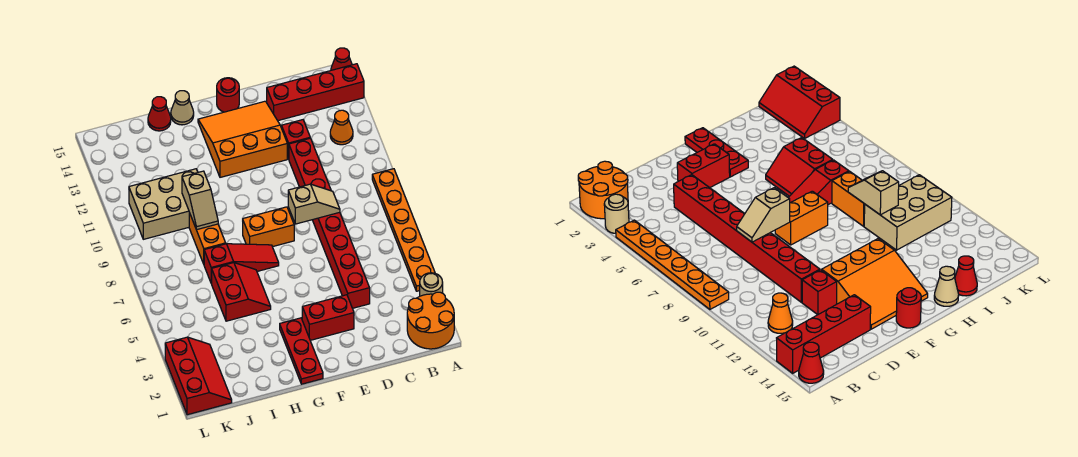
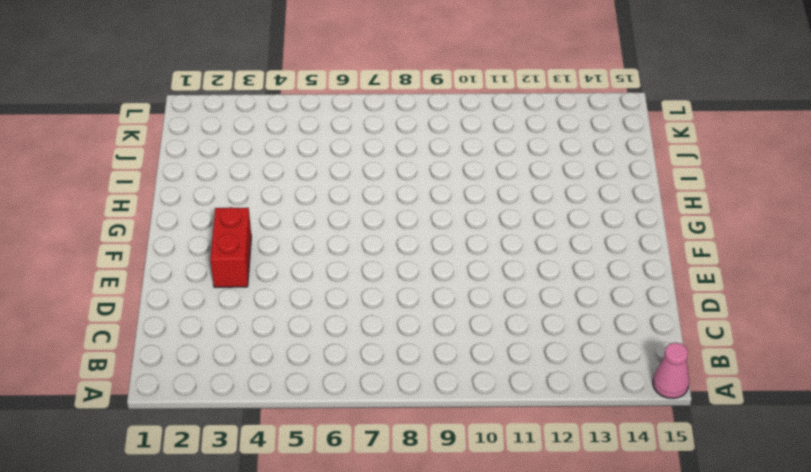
pink cone A15 level 1 -> red cone A15 level 1
none -> orange round brick A1:B2 level 1
none -> tan round brick A3 level 1
none -> orange plate A4:A9 level 1

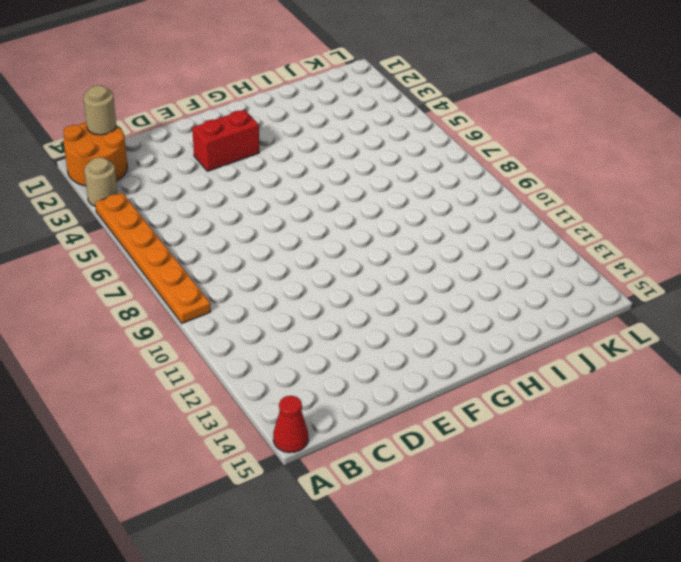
tan round brick B1 level 2 -> none
none -> red brick A14:D14 level 1
none -> orange cone B12 level 1
none -> red brick D4:D11 level 1

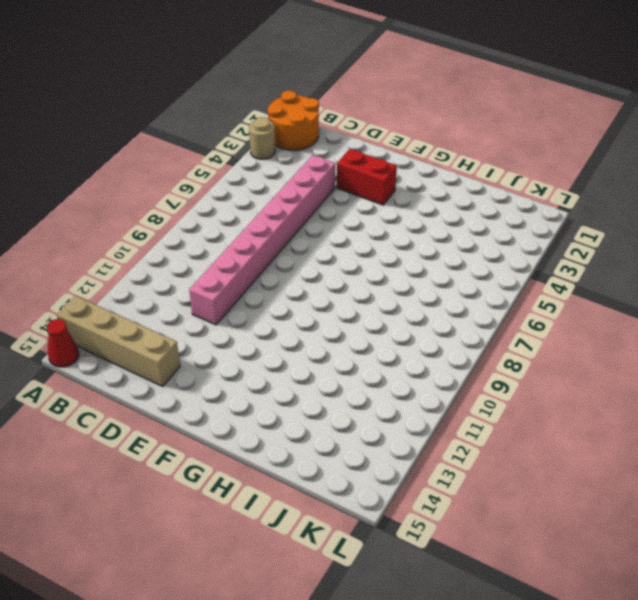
tan brick A14:D14 level 1 -> red brick A14:D14 level 1
pink brick D4:D11 level 1 -> red brick D4:D11 level 1
none -> orange plate A4:A9 level 1
none -> orange cone B12 level 1
none -> red brick D12 level 1

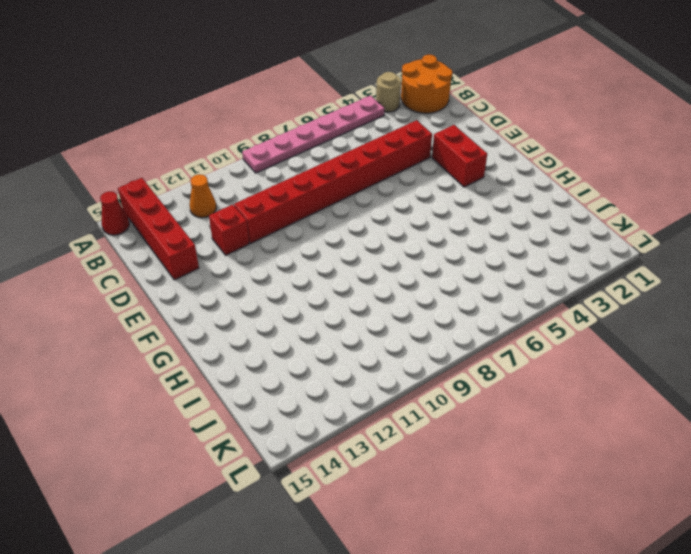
pink plate A4:A9 level 1 -> orange plate A4:A9 level 1
none -> orange slope E12:G14 level 1 top 12
none -> orange brick F8:G8 level 1
none -> red round brick F15 level 1

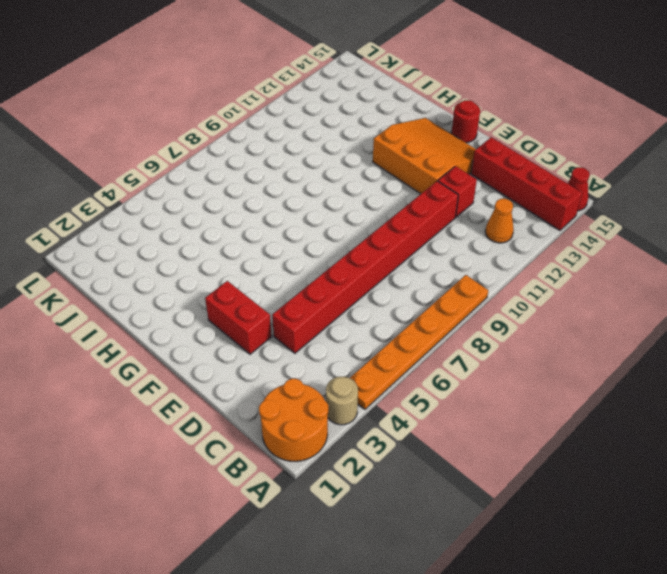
none -> orange brick F8:G8 level 1
none -> red plate G1:G3 level 1
none -> red slope G7:I7 level 1 top I

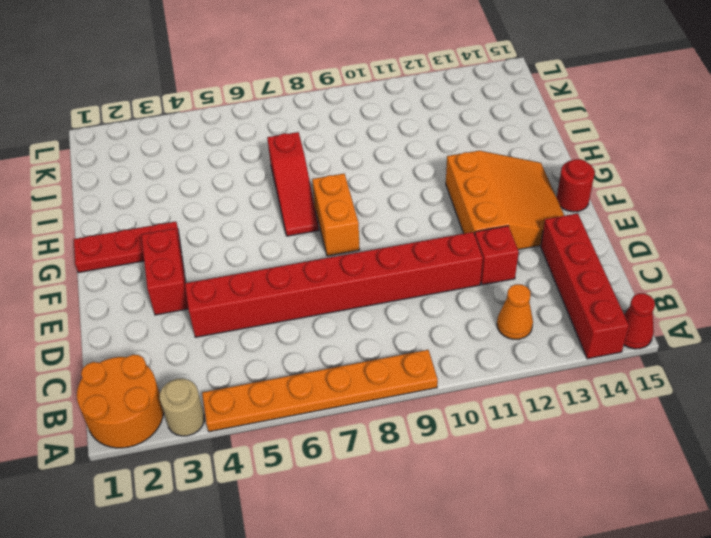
none -> red slope H5:I6 level 1 top I
none -> tan cone H15 level 1
none -> orange brick I8:I9 level 1

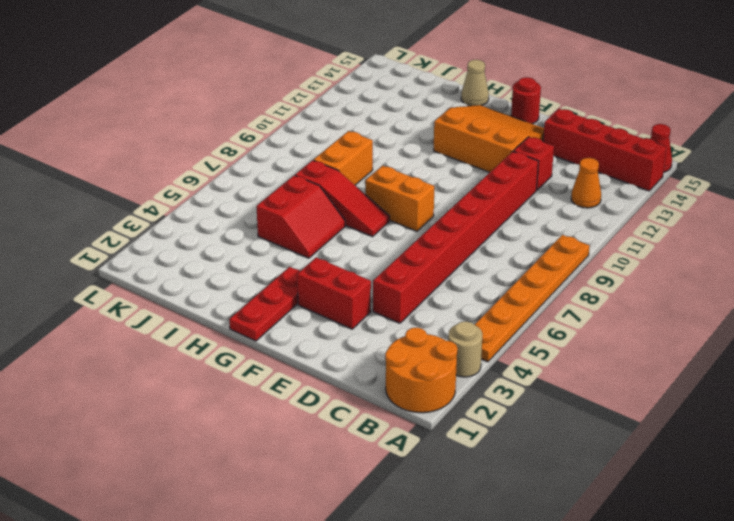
none -> tan brick I10:K11 level 1
none -> red cone I15 level 1
none -> red slope K1:L3 level 1 top L

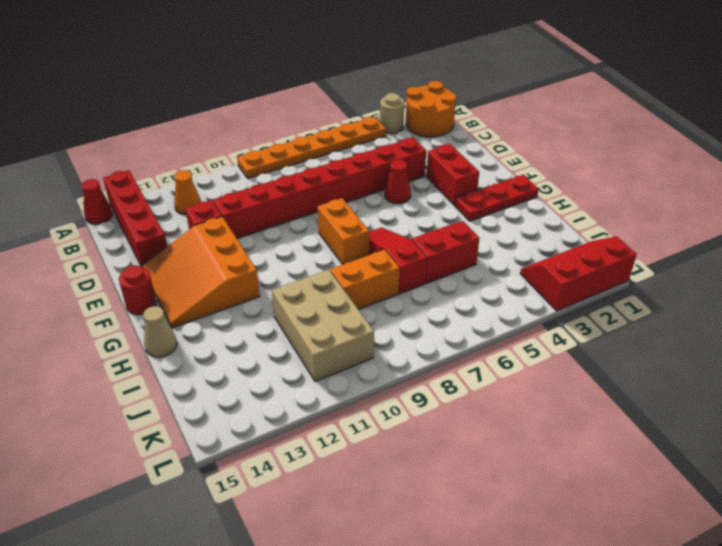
red cone E5 level 1 -> red cone I15 level 1
none -> tan slope D8:E8 level 2 top E
none -> tan slope I9:I10 level 2 top 10

